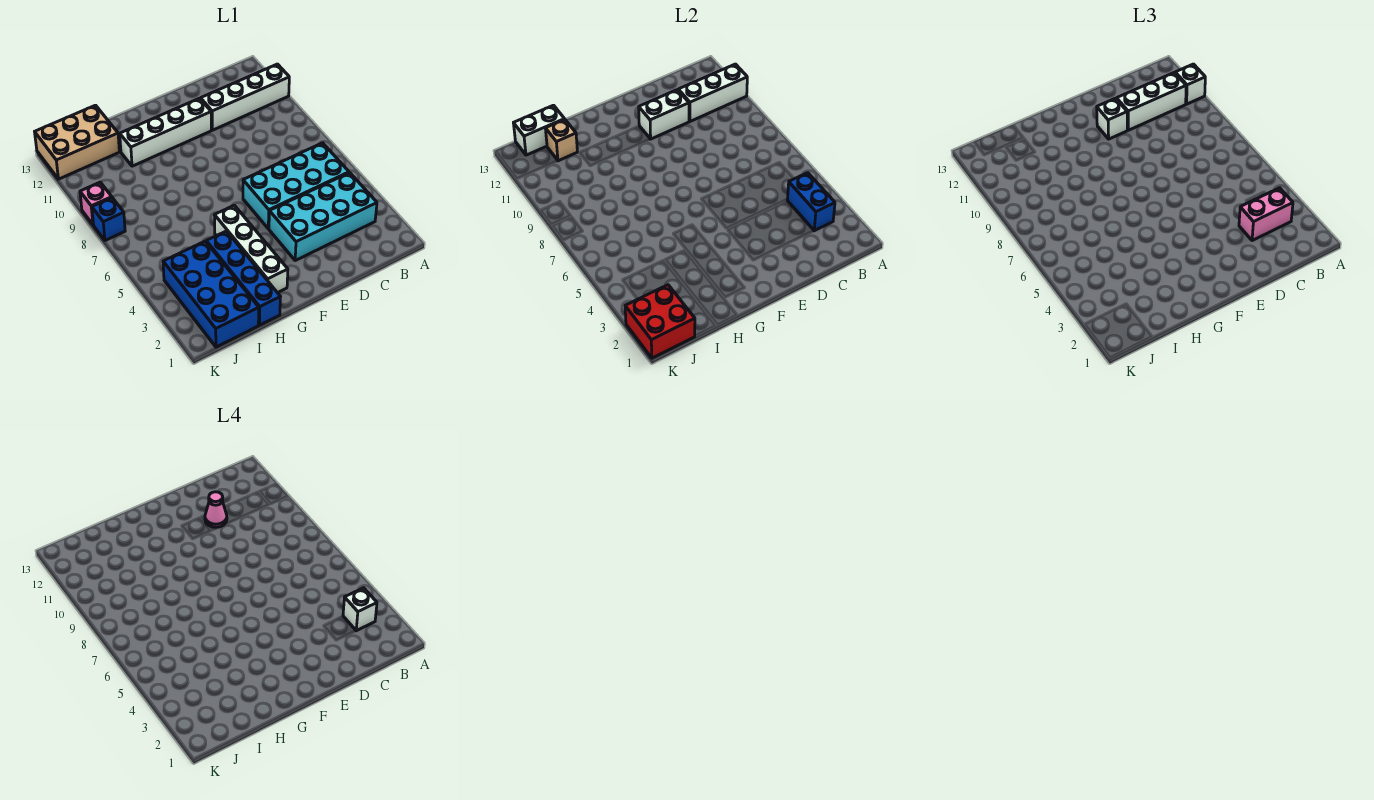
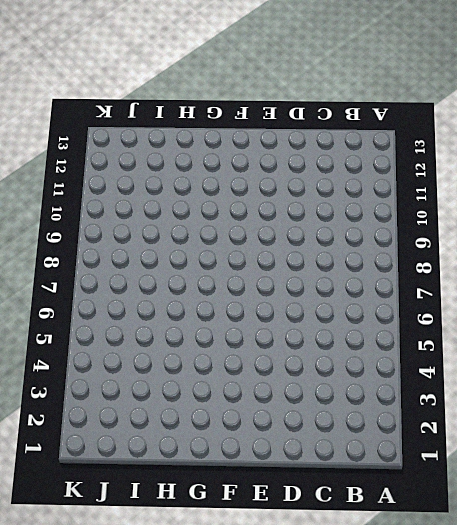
none -> white brick A11:D11 level 1
none -> cyan brick B3:E4 level 1
none -> cyan brick B5:E6 level 1

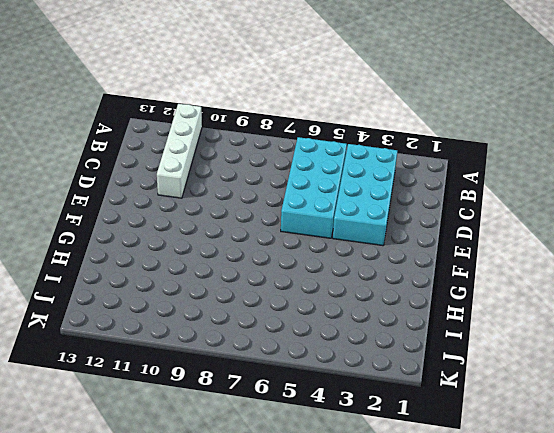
none -> white brick E11:H11 level 1
none -> white brick G2:G5 level 1
none -> blue brick H1:H4 level 1

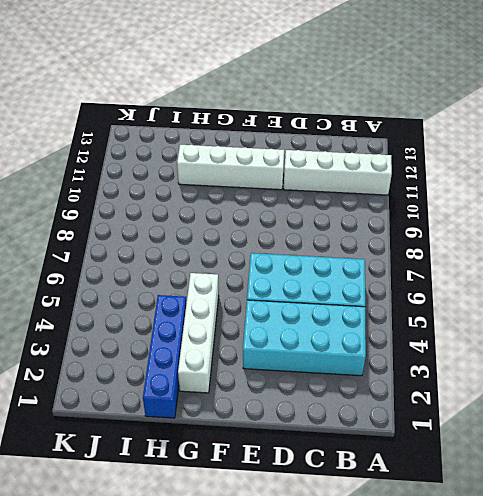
none -> blue brick I1:J4 level 1
none -> tan brick I12:K13 level 1
none -> blue brick K8 level 1

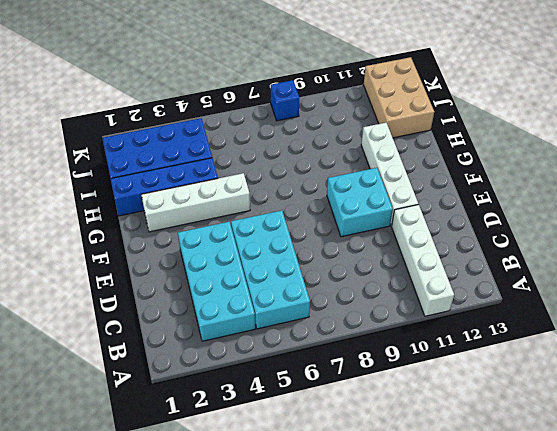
cyan brick E9:F10 level 1 -> none
none -> pink brick K9 level 1
none -> white brick A11:C11 level 2
none -> blue brick B3:B4 level 2

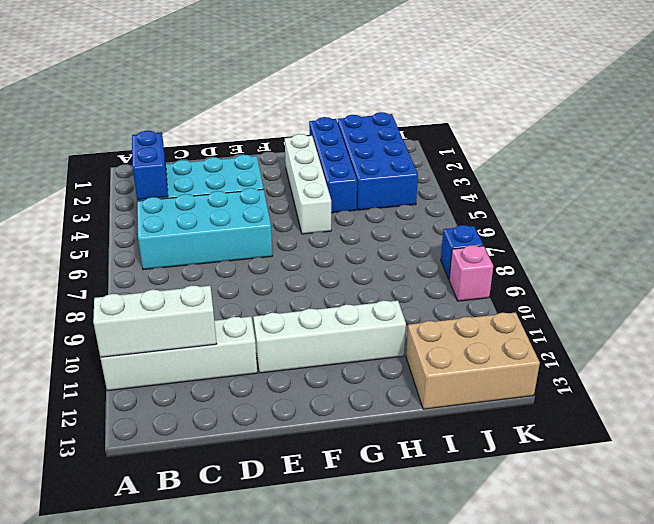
none -> white brick D11:E11 level 2
none -> tan brick I12 level 2
none -> white brick I13:J13 level 2

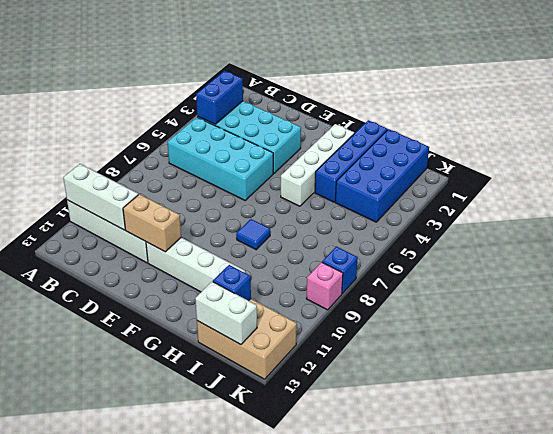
tan brick D11:E11 level 2 -> white brick D11:E11 level 2
blue tile G8 level 1 -> none
blue brick I12 level 2 -> tan brick I12 level 2
none -> red brick J1:K2 level 2
none -> white brick A11 level 3
none -> pink brick B3:C3 level 3

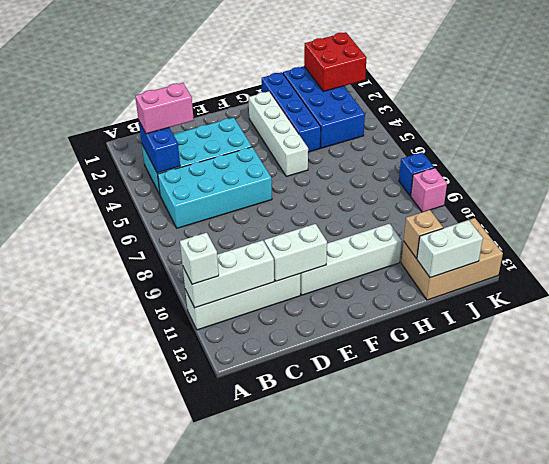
none -> white brick B11:D11 level 3
none -> white brick E11 level 3
none -> white brick B3 level 4

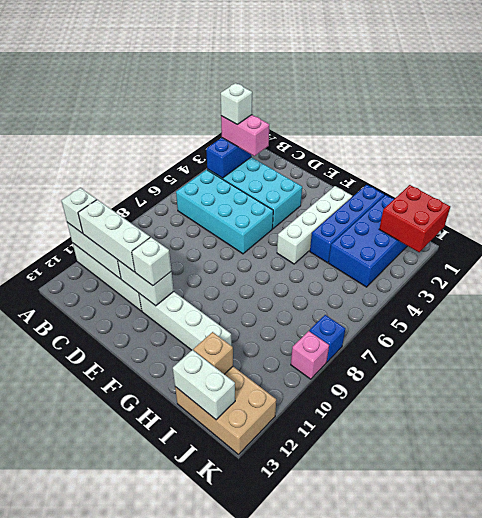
none -> pink cone D11 level 4

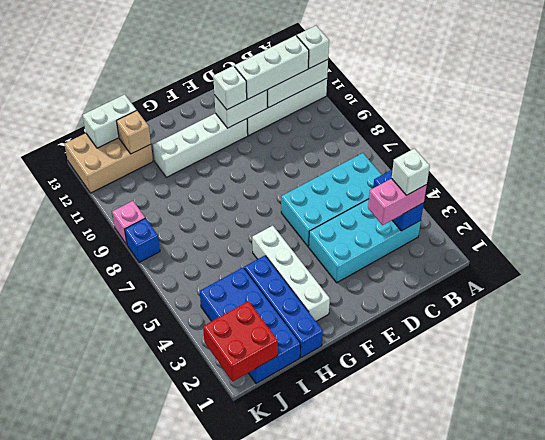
none -> pink cone D11 level 4

